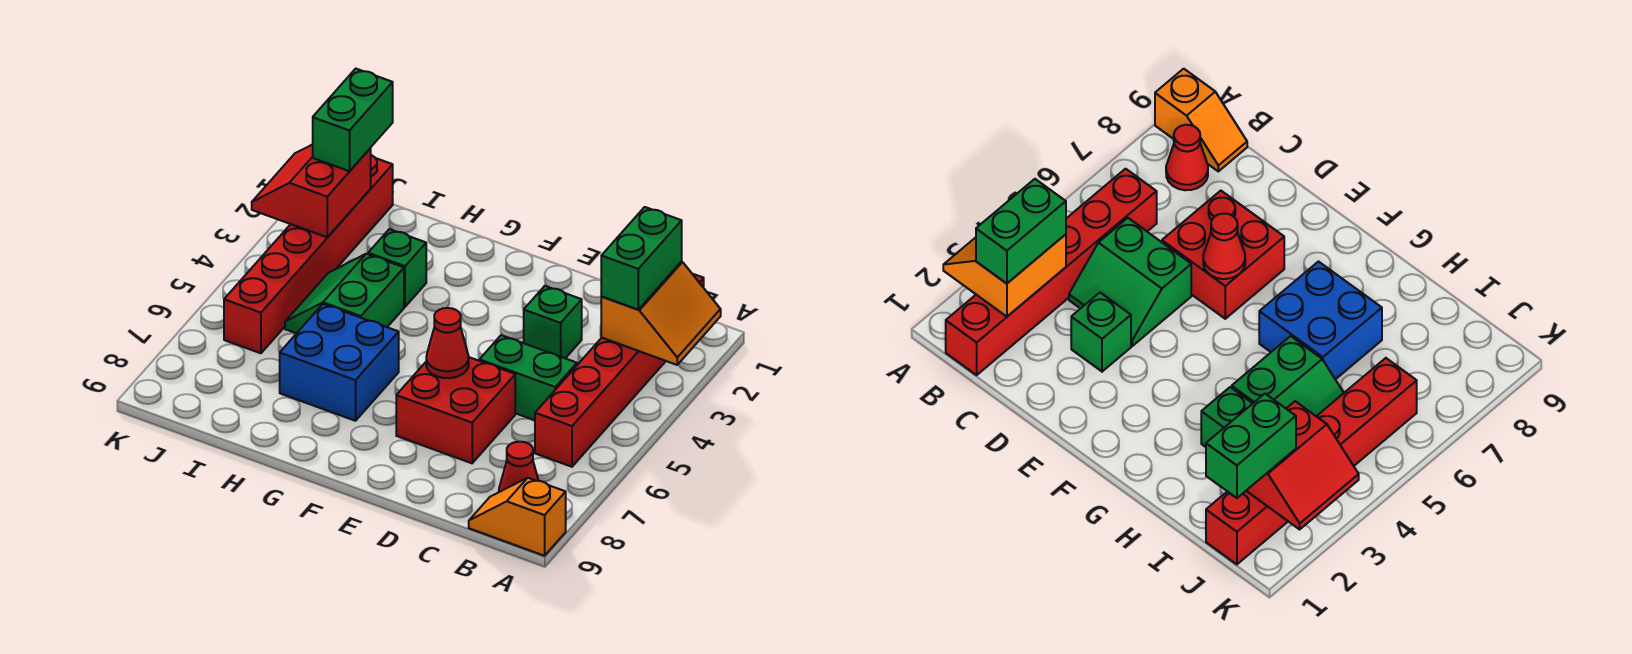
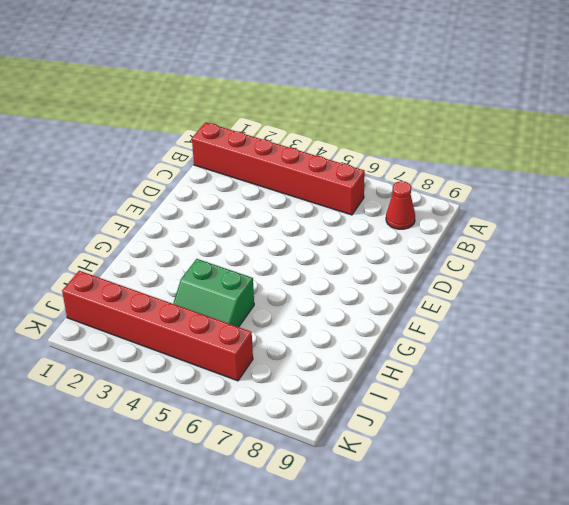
none -> orange slope A9:B9 level 1 top A
none -> green slope C4:D5 level 1 top 5
none -> green brick D3 level 1

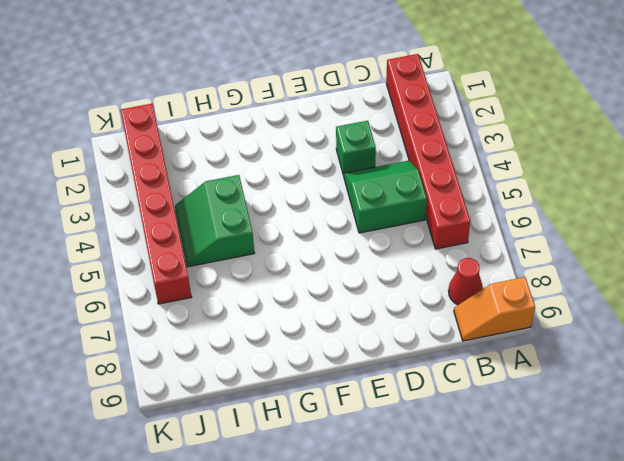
none -> red brick D6:E7 level 1
none -> blue brick G6:H7 level 1
none -> green brick H3 level 1

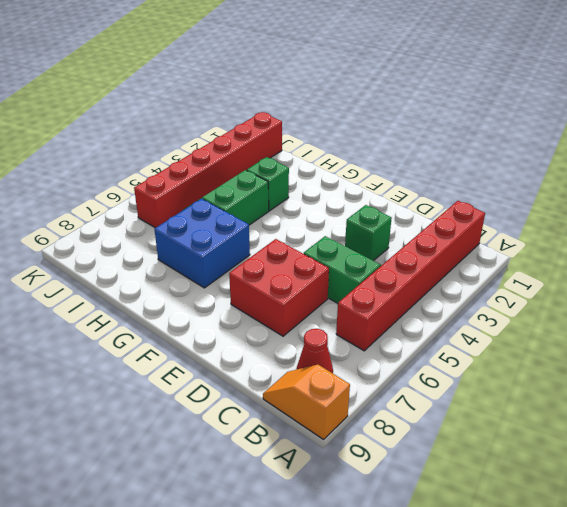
none -> orange slope A2:B3 level 2 top B
none -> red cone E6 level 2
none -> red slope J2:K3 level 2 top J

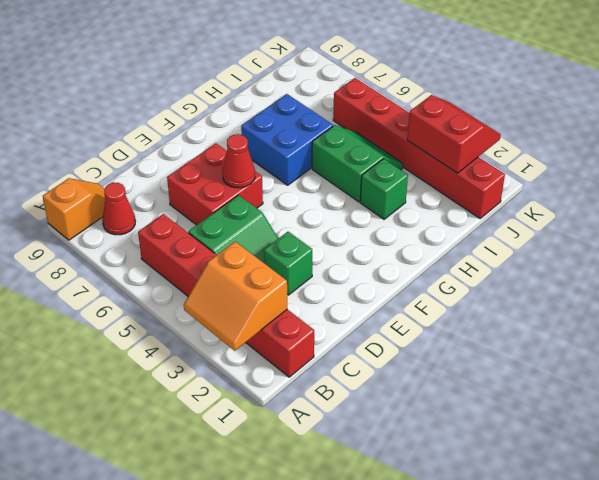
none -> green brick B2:B3 level 3
none -> green brick J1:J2 level 3

